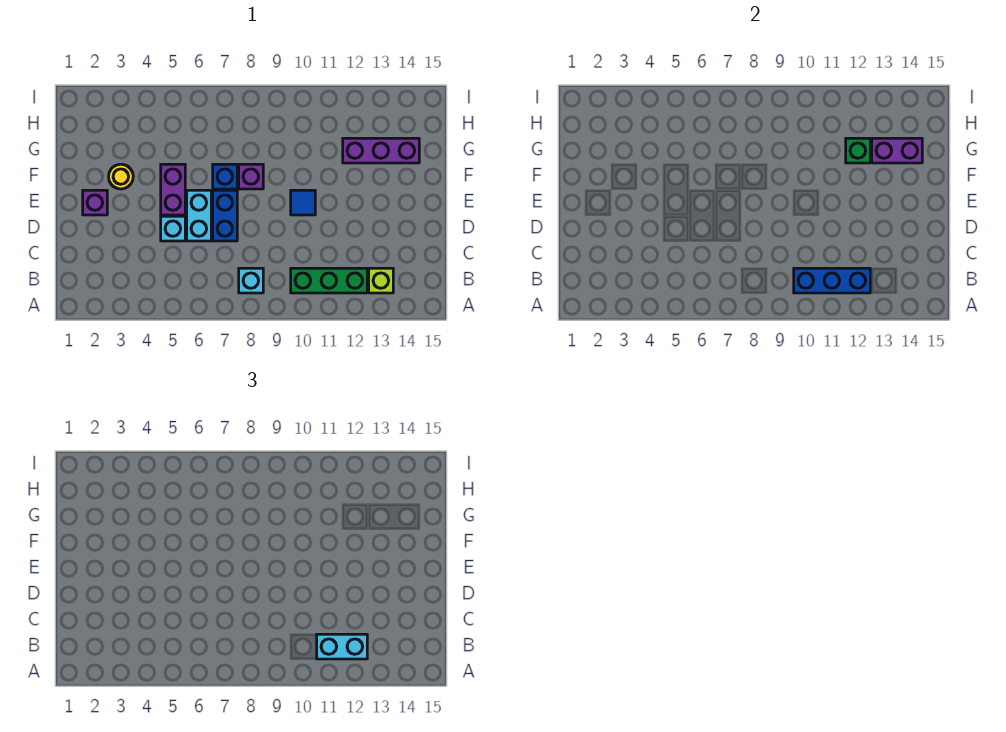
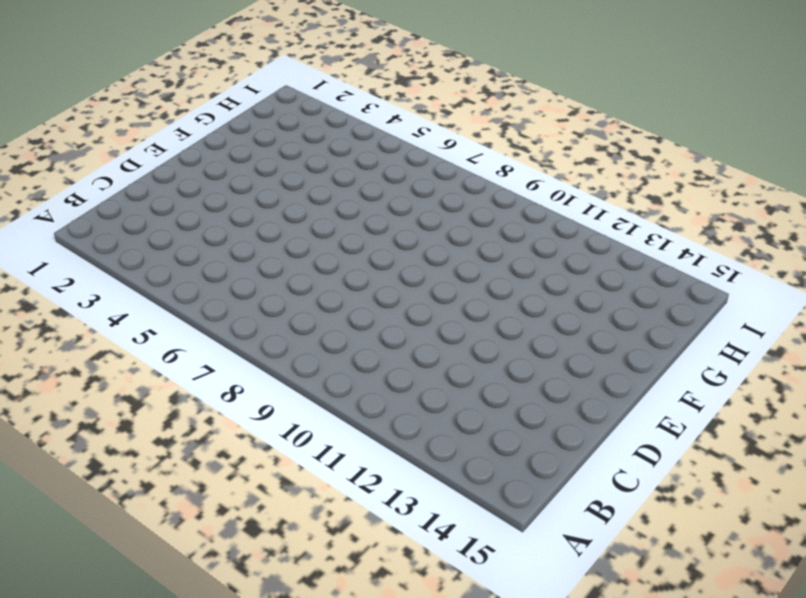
none -> cyan brick B8 level 1
none -> green brick B10:B12 level 1
none -> lime brick B13 level 1

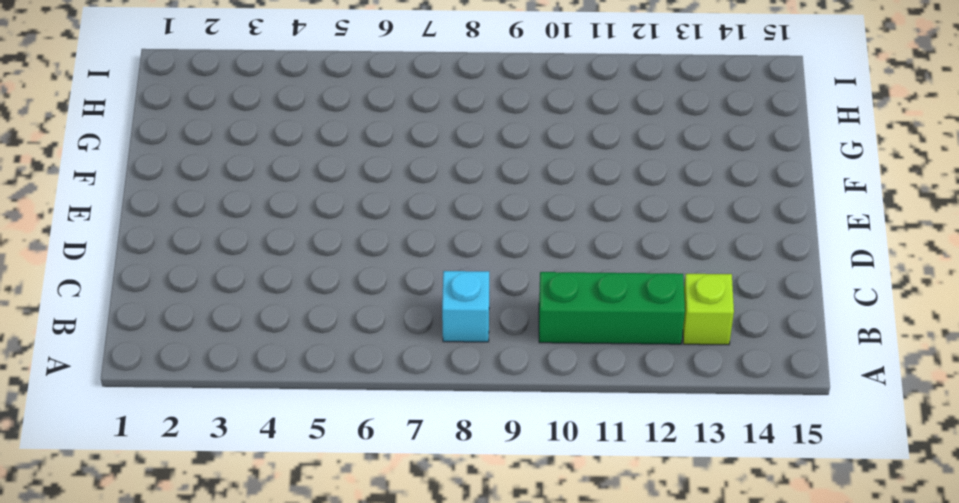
none -> cyan brick D5 level 1
none -> cyan brick D6:E6 level 1
none -> blue brick D7:E7 level 1

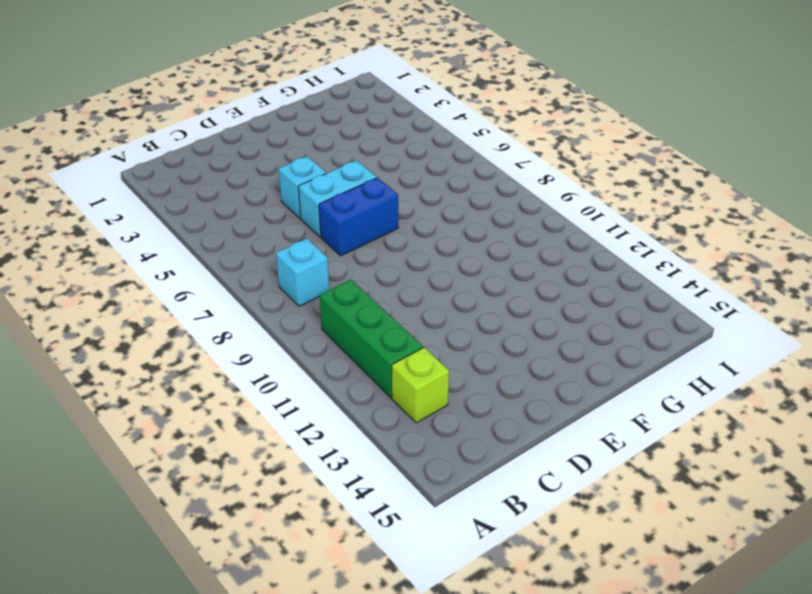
none -> purple brick E2 level 1
none -> purple brick E5:F5 level 1
none -> blue tile E10 level 1

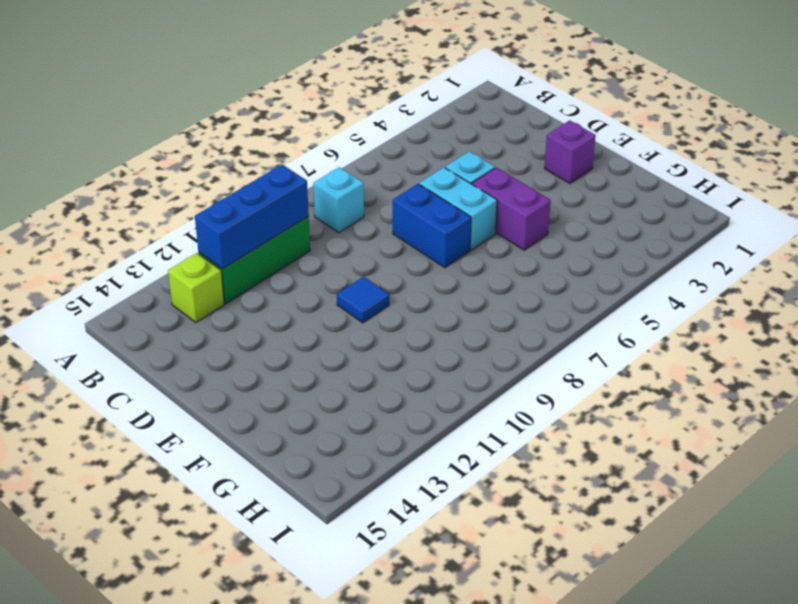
none -> yellow round brick F3 level 1
none -> blue brick F7 level 1
none -> purple brick F8 level 1

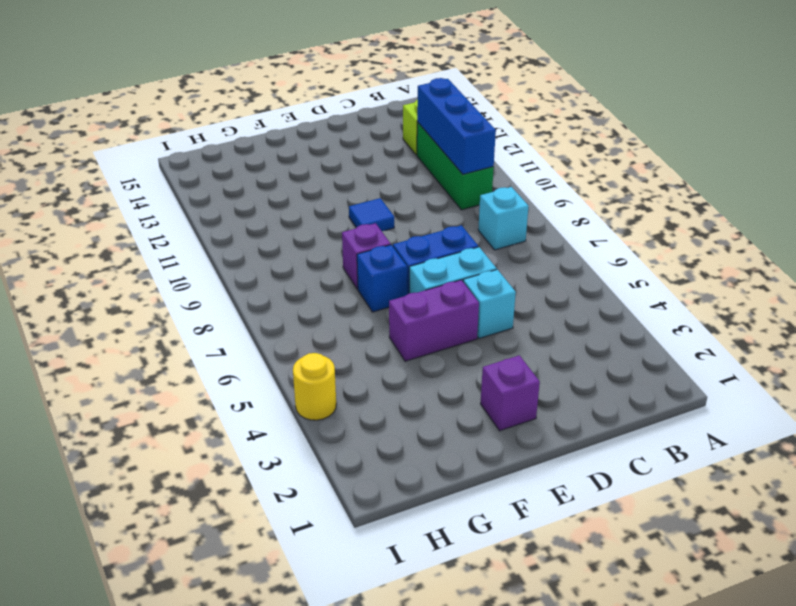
yellow round brick I4 level 1 -> yellow round brick F3 level 1
none -> purple brick G12:G14 level 1
none -> green brick G12 level 2
none -> purple brick G13:G14 level 2

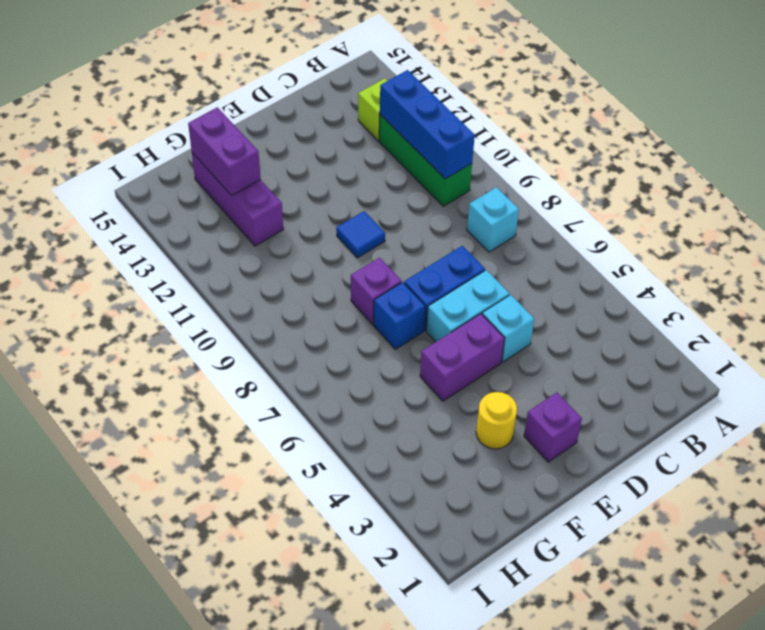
none -> green brick G12 level 2
none -> cyan brick B11:B12 level 3

